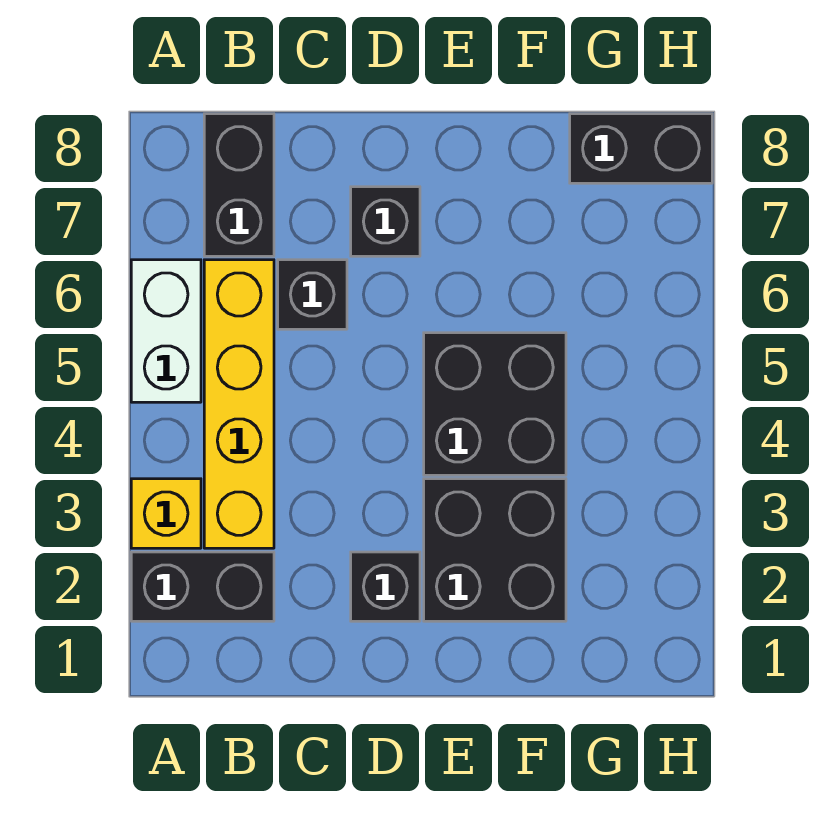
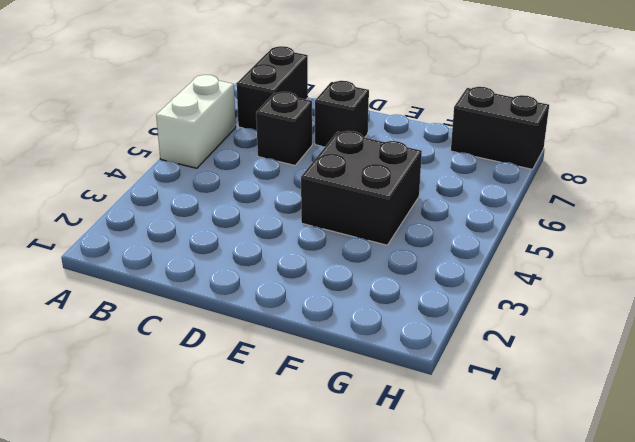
none -> black brick A2:B2 level 1
none -> yellow brick A3 level 1

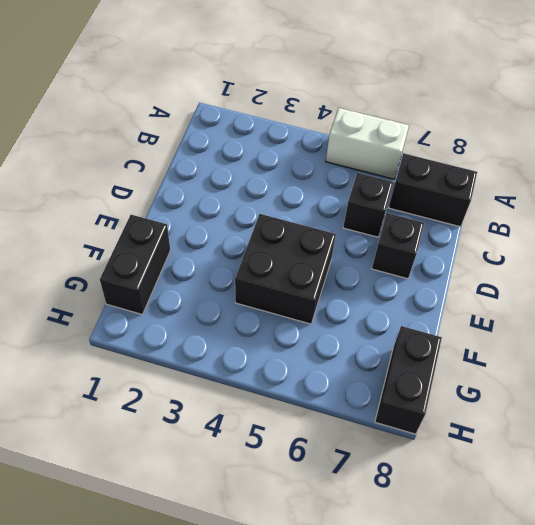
black brick F1:G1 level 1 -> black brick A2:B2 level 1
none -> yellow brick A3 level 1
none -> yellow brick B3:B6 level 1

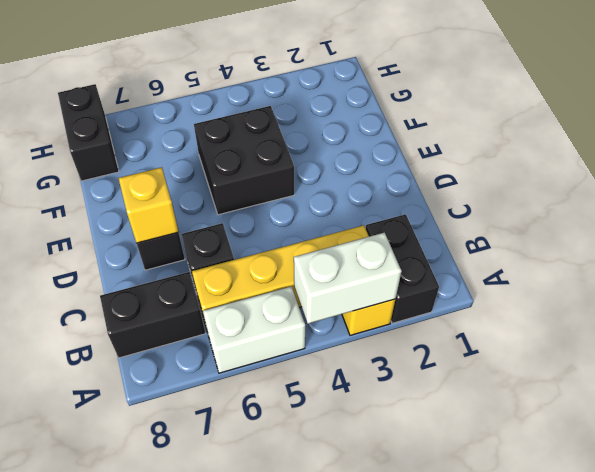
white brick A3:A4 level 2 -> none
yellow brick D7 level 2 -> none
none -> black brick D2 level 1
none -> black brick E2:F3 level 1

